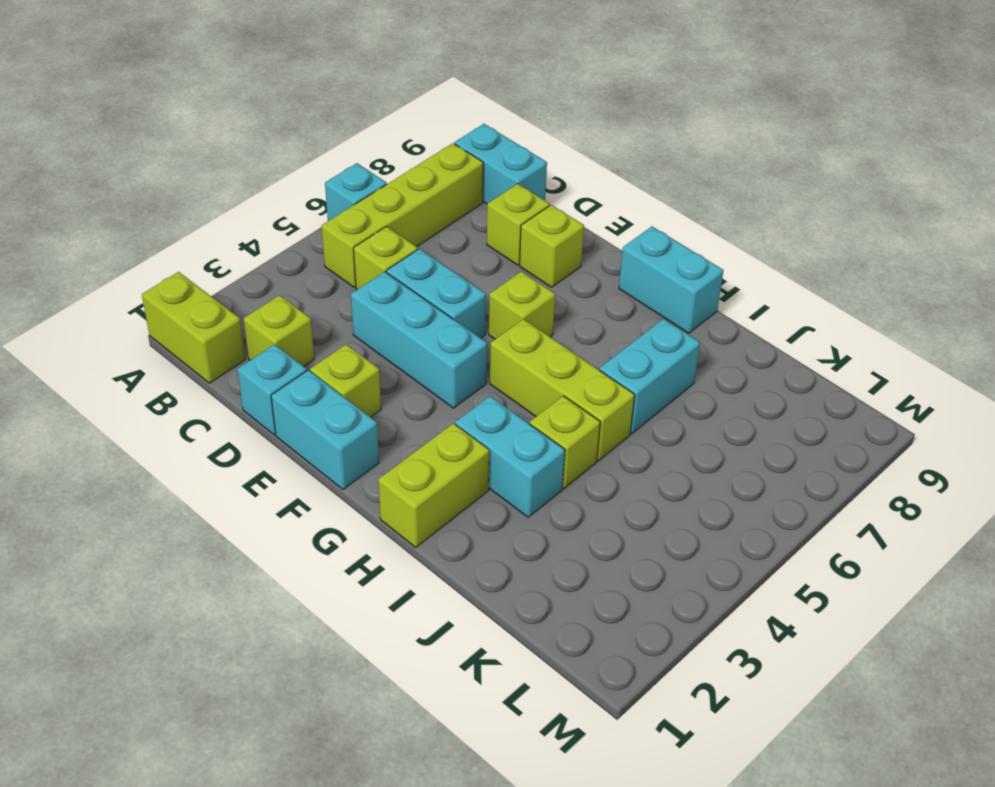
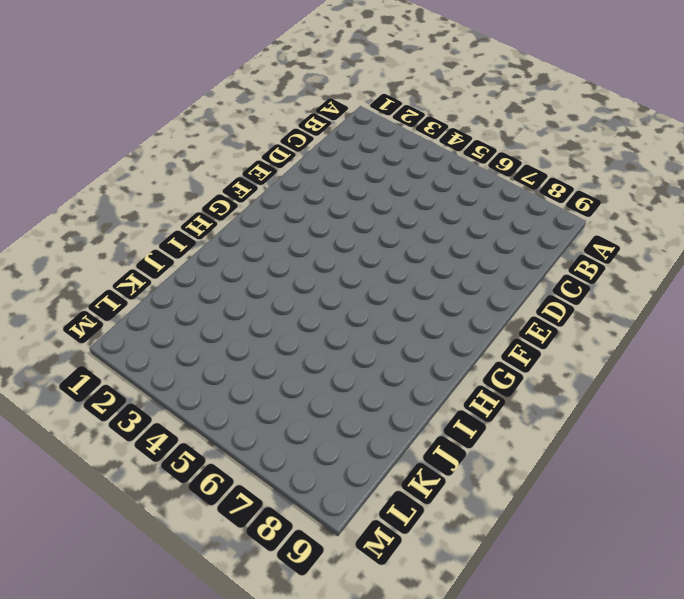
none -> lime brick A1:B1 level 1
none -> cyan brick A6 level 1
none -> lime brick B5:B8 level 1

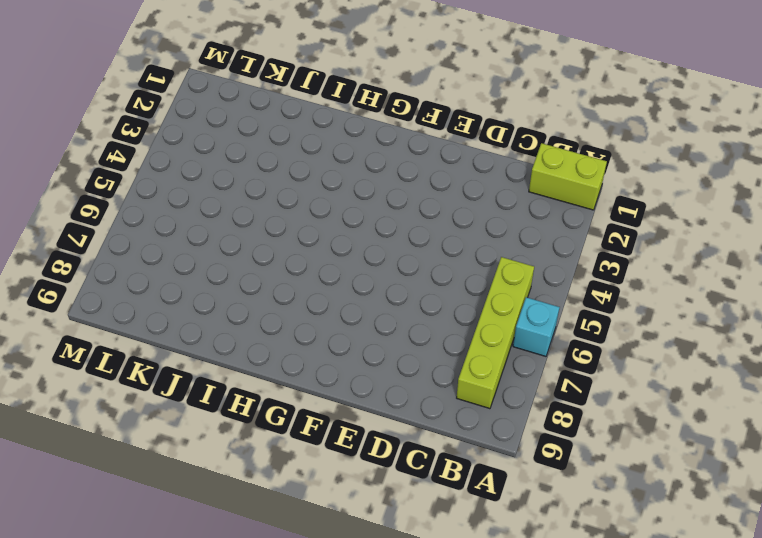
none -> cyan brick B9:C9 level 1
none -> lime brick C2 level 1
none -> lime brick C5 level 1

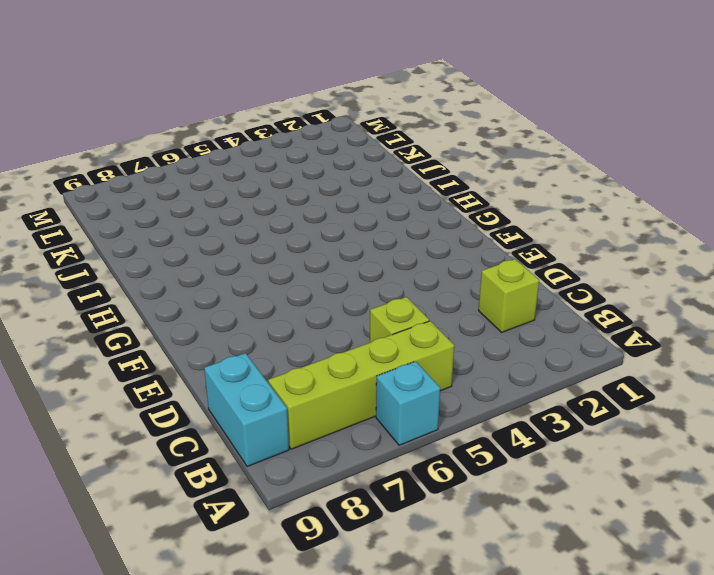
none -> lime brick A1:B1 level 1
none -> cyan brick D1 level 1
none -> cyan brick D4:F4 level 1

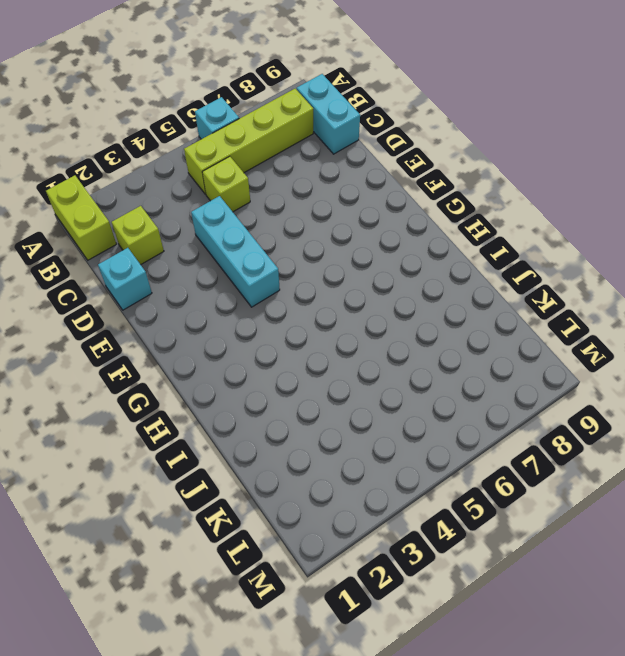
none -> cyan brick D5:E5 level 1
none -> lime brick D8 level 1
none -> cyan brick E1:F1 level 1

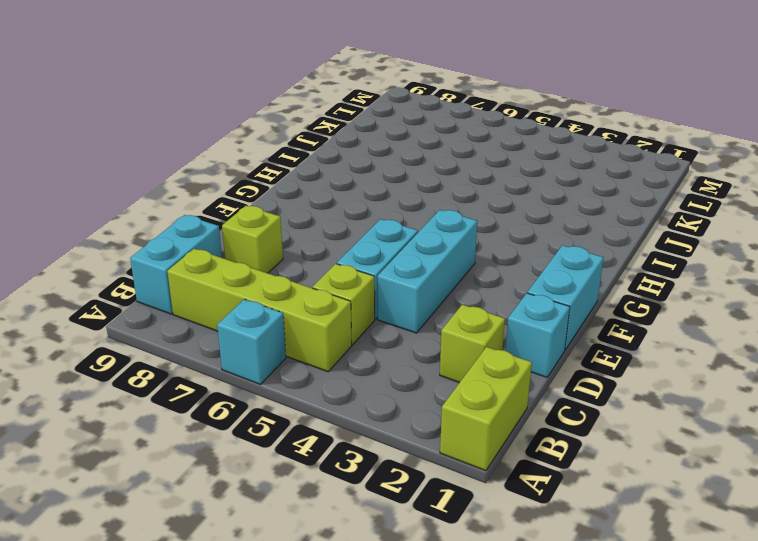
none -> lime brick E2 level 1
none -> lime brick E8 level 1
none -> lime brick F6 level 1

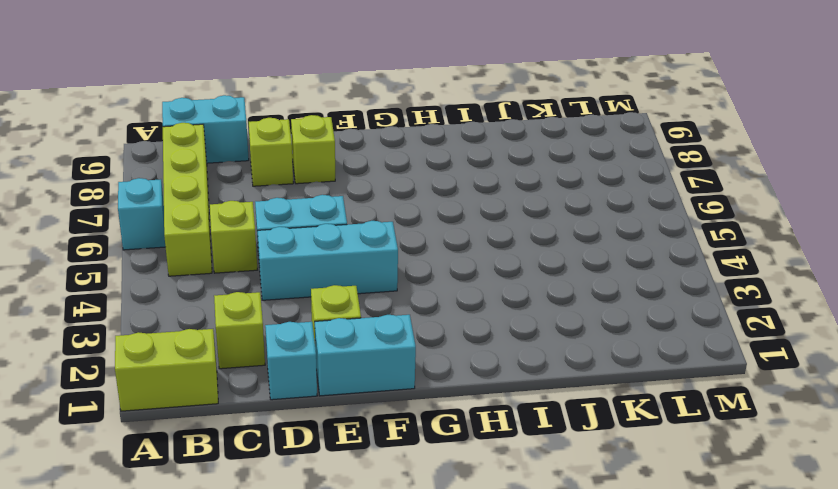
none -> lime brick F6 level 1
none -> lime brick G5:I5 level 1
none -> cyan brick G9:H9 level 1

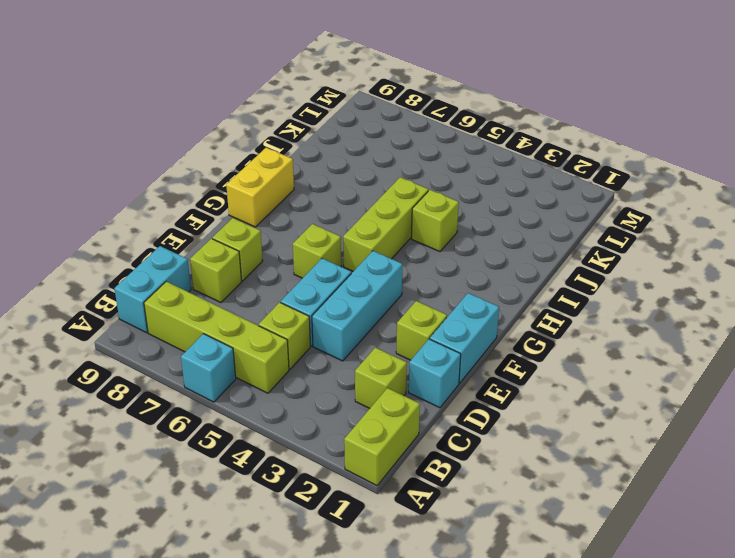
yellow brick G9:H9 level 1 -> cyan brick G9:H9 level 1
none -> lime brick H1:H2 level 1
none -> cyan brick H3:I3 level 1
none -> cyan brick I6:I7 level 1

